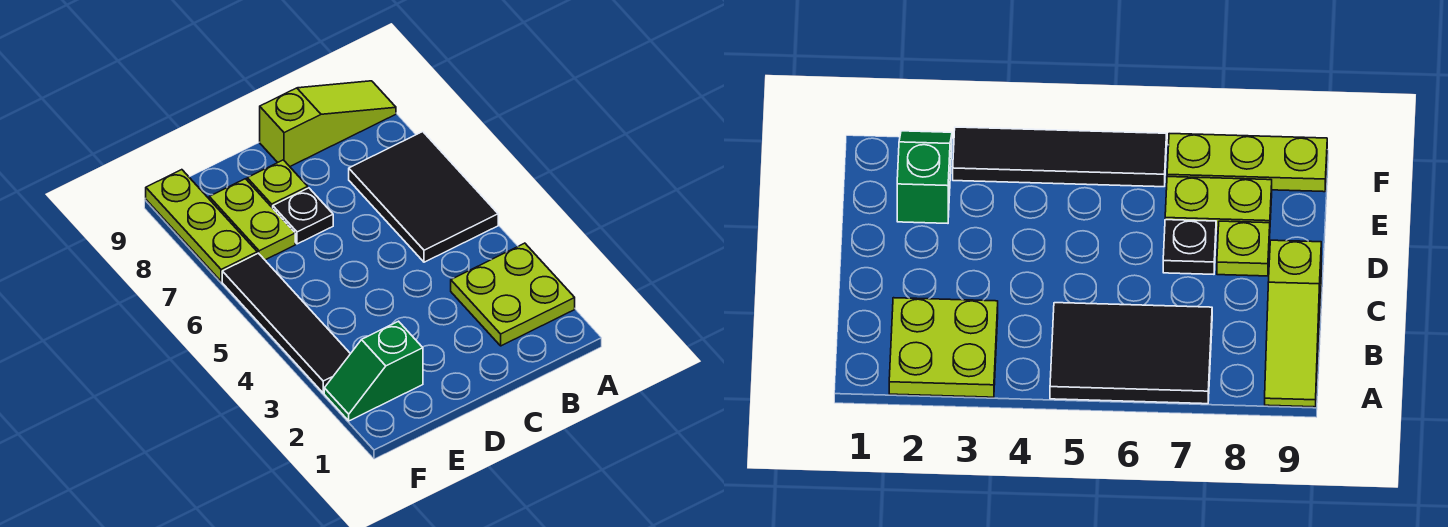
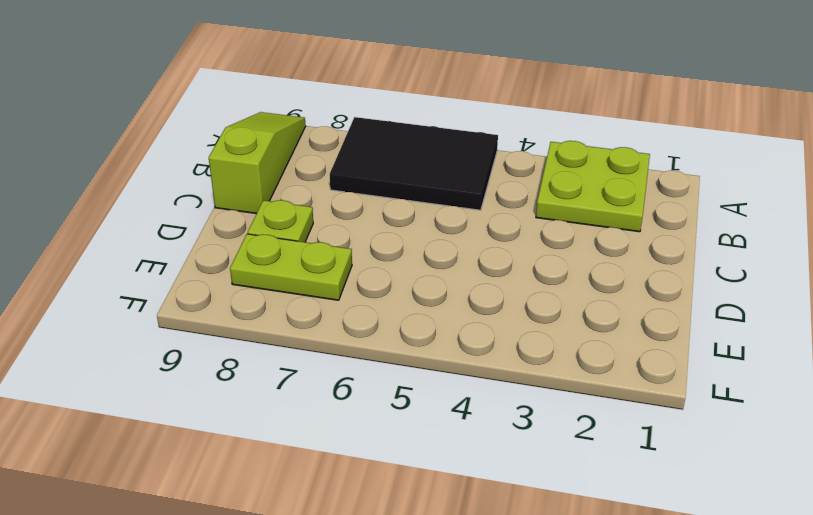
none -> black plate D7 level 1
none -> green slope E2:F2 level 1 top E

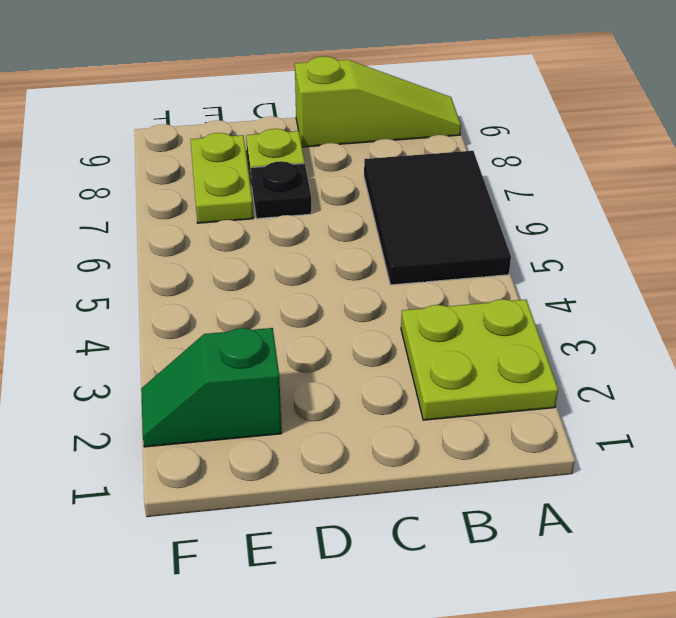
none -> black tile F3:F6 level 1
none -> lime plate F7:F9 level 1

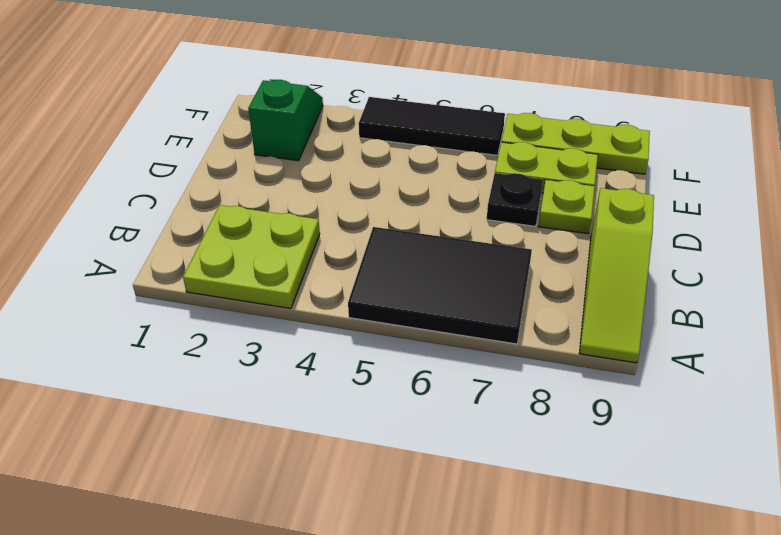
black tile F4:F6 level 1 -> black tile F3:F6 level 1

